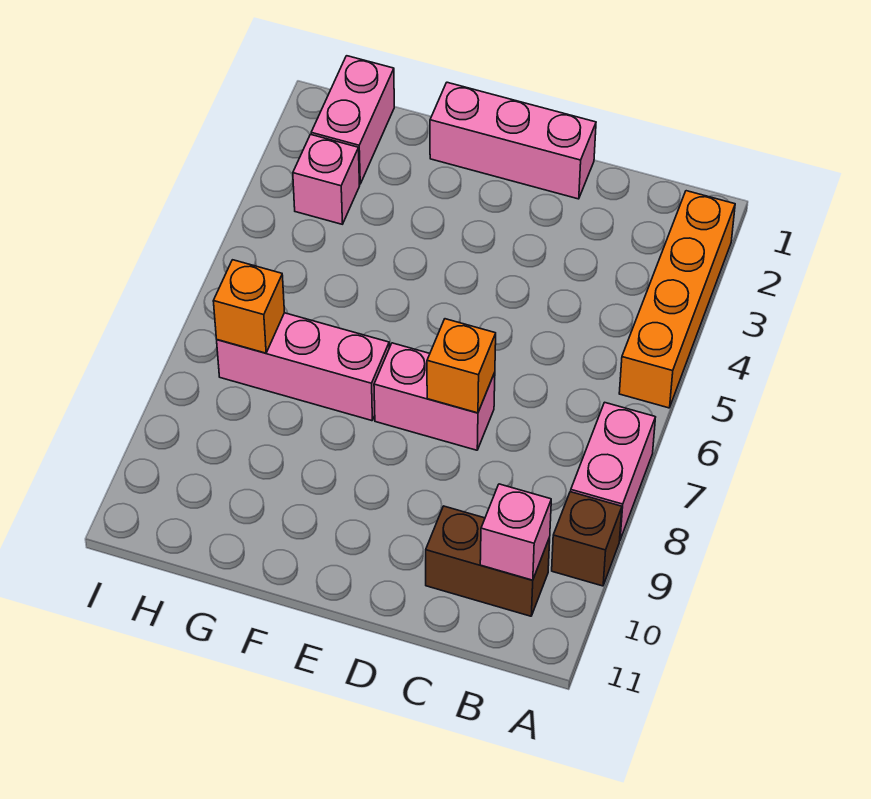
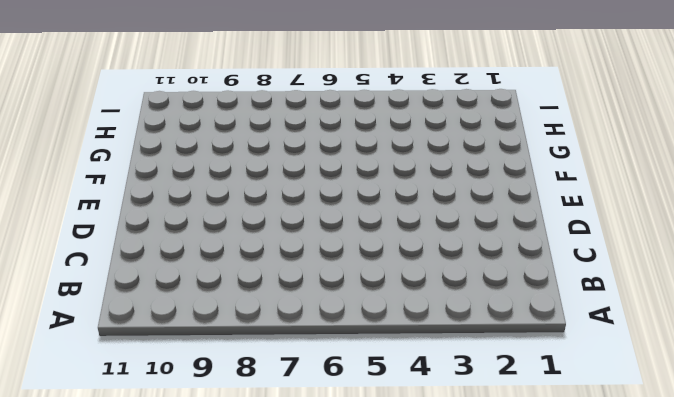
none -> orange brick A2:A5 level 1
none -> pink brick A7:A8 level 1
none -> brown brick A9 level 1

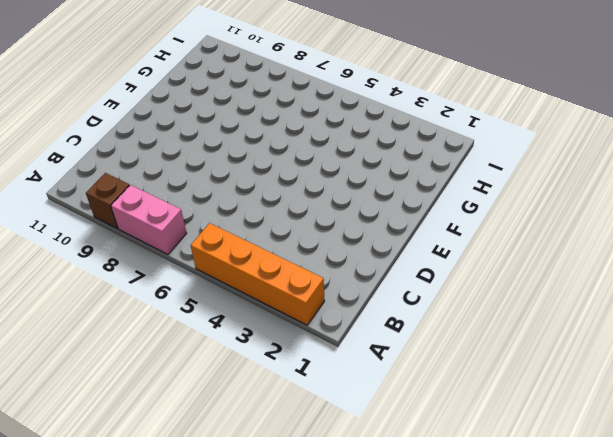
none -> brown brick B10:C10 level 1
none -> pink brick D1:F1 level 1
none -> pink brick D7:E7 level 1

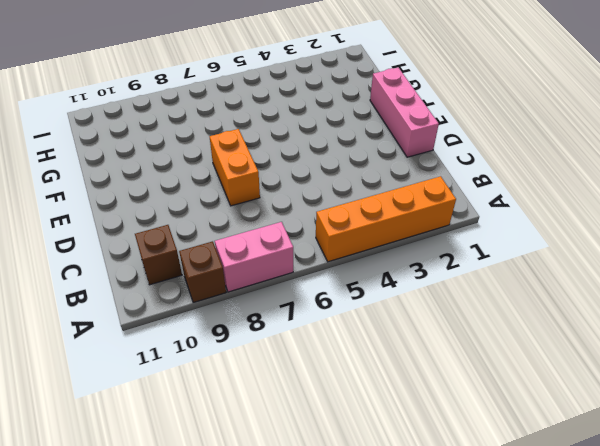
brown brick B10 level 1 -> brown brick B10:C10 level 1
orange brick D7:E7 level 1 -> pink brick D7:E7 level 1
none -> pink brick F7:H7 level 1
none -> pink brick H1:H2 level 1
none -> pink brick H3 level 1

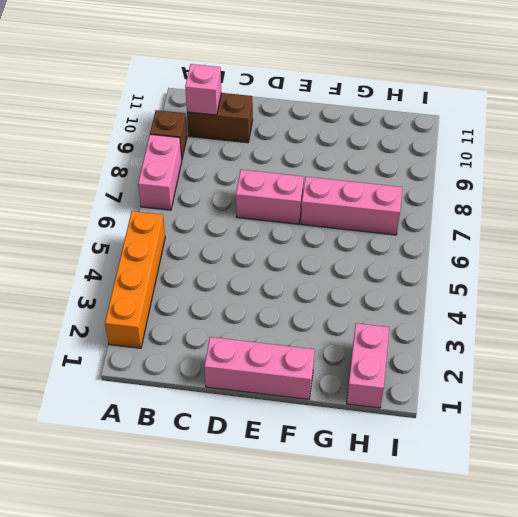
none -> pink brick H3 level 1
none -> orange brick D7 level 2
none -> orange brick H7 level 2

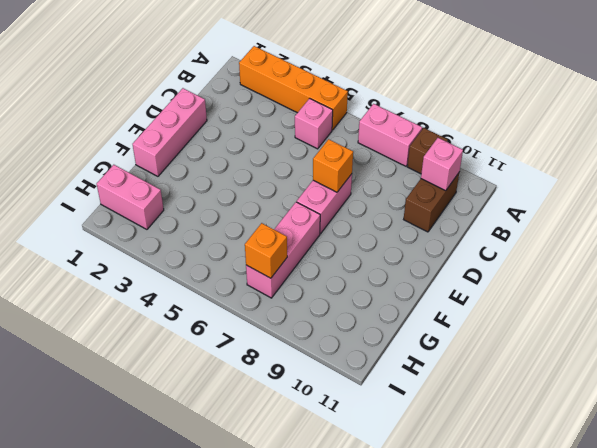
pink brick B5 level 1 -> pink brick H3 level 1

